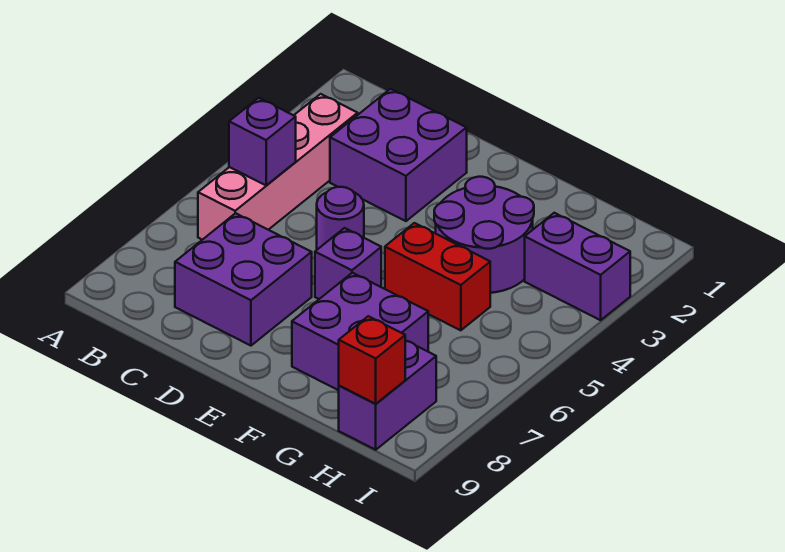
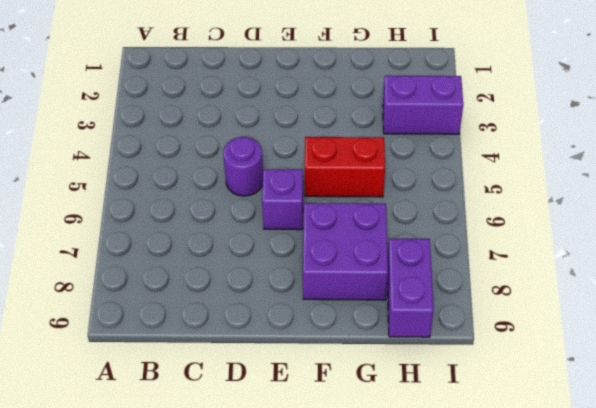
none -> pink brick B3:B6 level 1
none -> purple brick C2:D3 level 1
none -> purple brick C7:D8 level 1

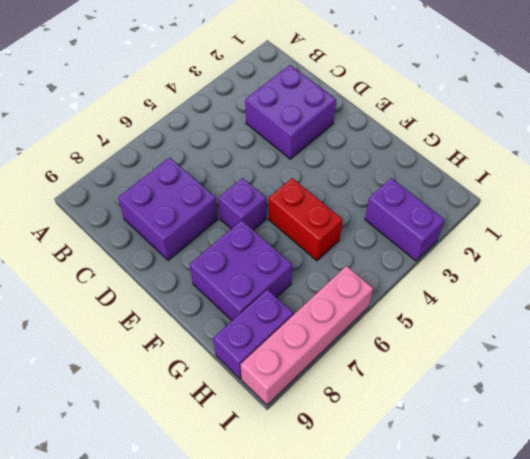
pink brick I6:I9 level 1 -> pink brick B3:B6 level 1
none -> purple round brick D5 level 1
none -> purple round brick F3:G4 level 1
none -> purple brick B5 level 2

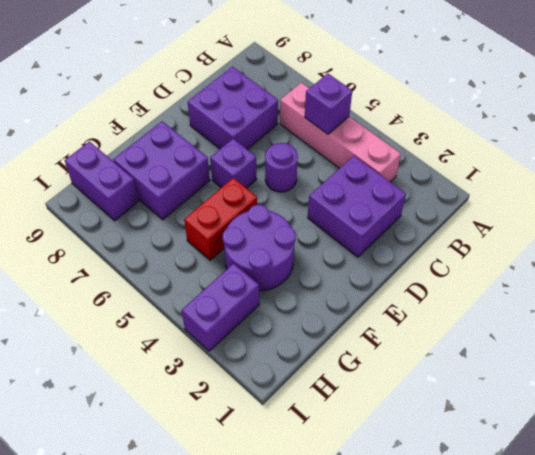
none -> red brick H9 level 2

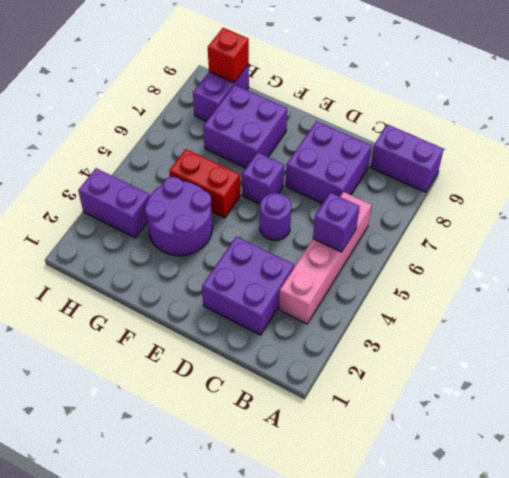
purple brick A9:B9 level 1 -> none

